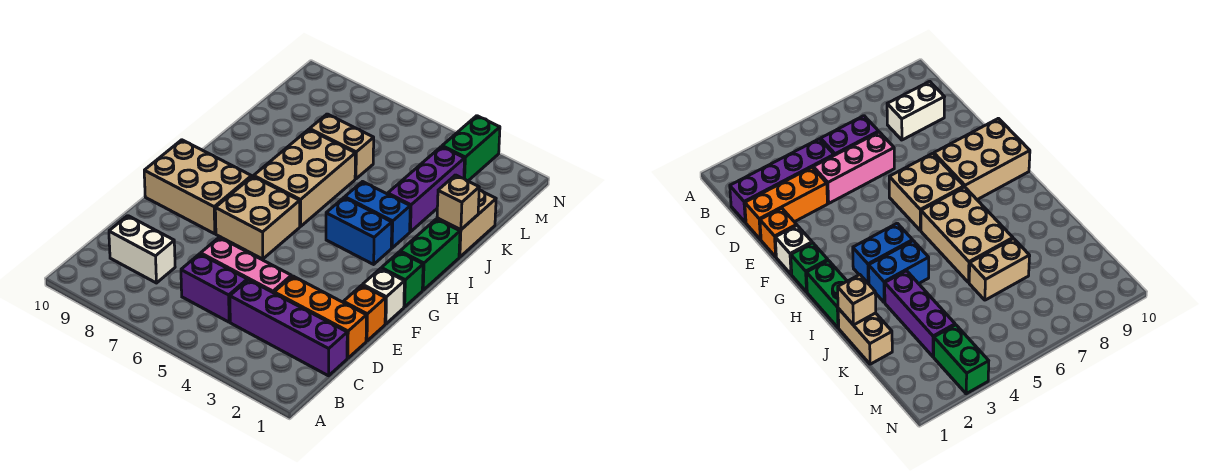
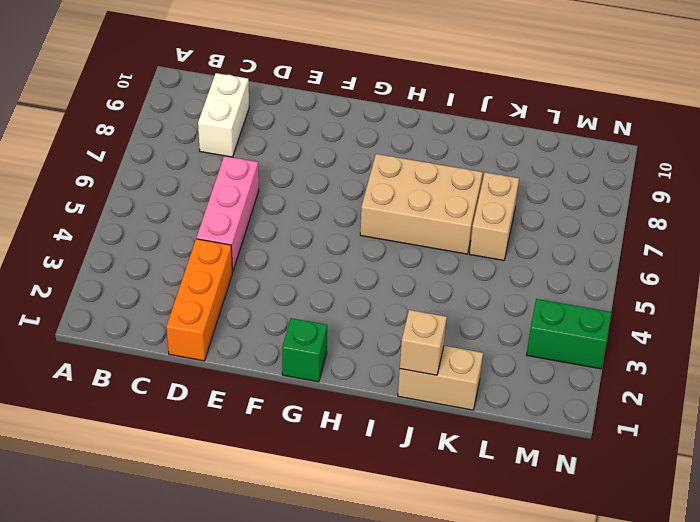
none -> purple brick C1:C4 level 1
none -> purple brick C5:C6 level 1
none -> orange brick E1 level 1

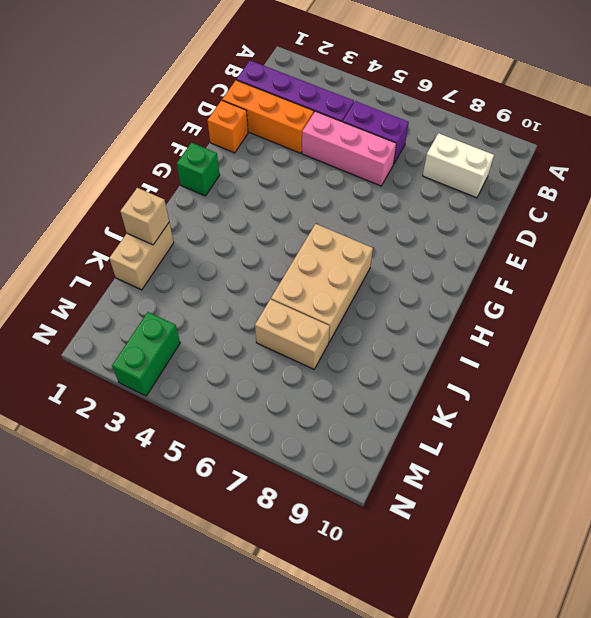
none -> white brick F1 level 1
none -> tan brick F6:G7 level 1
none -> tan brick F8:G10 level 1

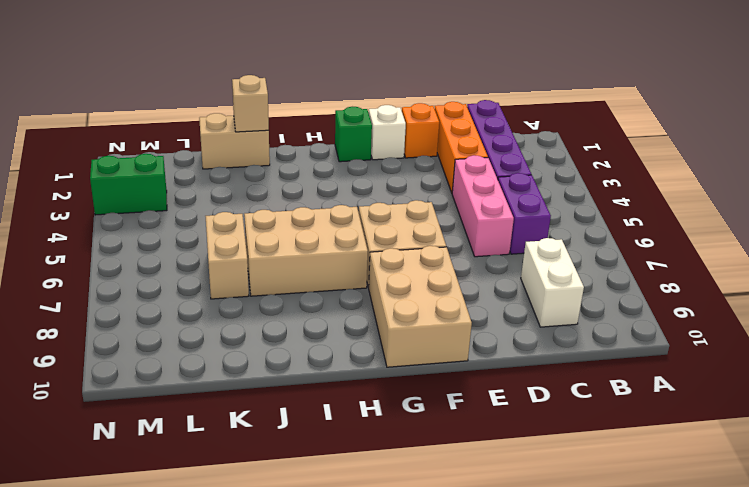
none -> green brick H1:I1 level 1
none -> blue brick H3:H4 level 1
none -> blue brick I3:I4 level 1

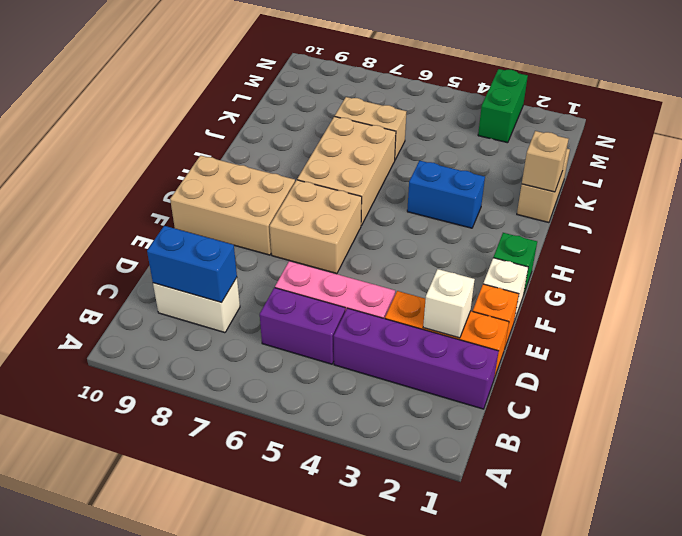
blue brick C8:C9 level 2 -> blue brick H3:H4 level 1
white brick D2 level 2 -> none
none -> green brick H1:I1 level 1
none -> purple brick J3:L3 level 1

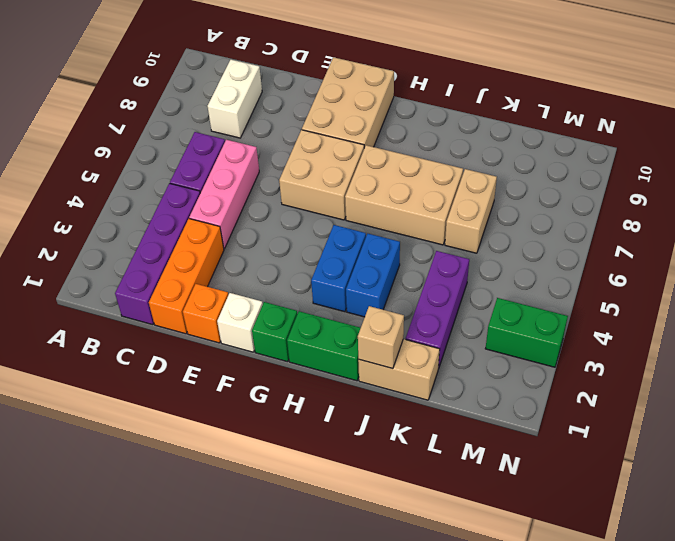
purple brick K2:K4 level 1 -> purple brick J3:L3 level 1

